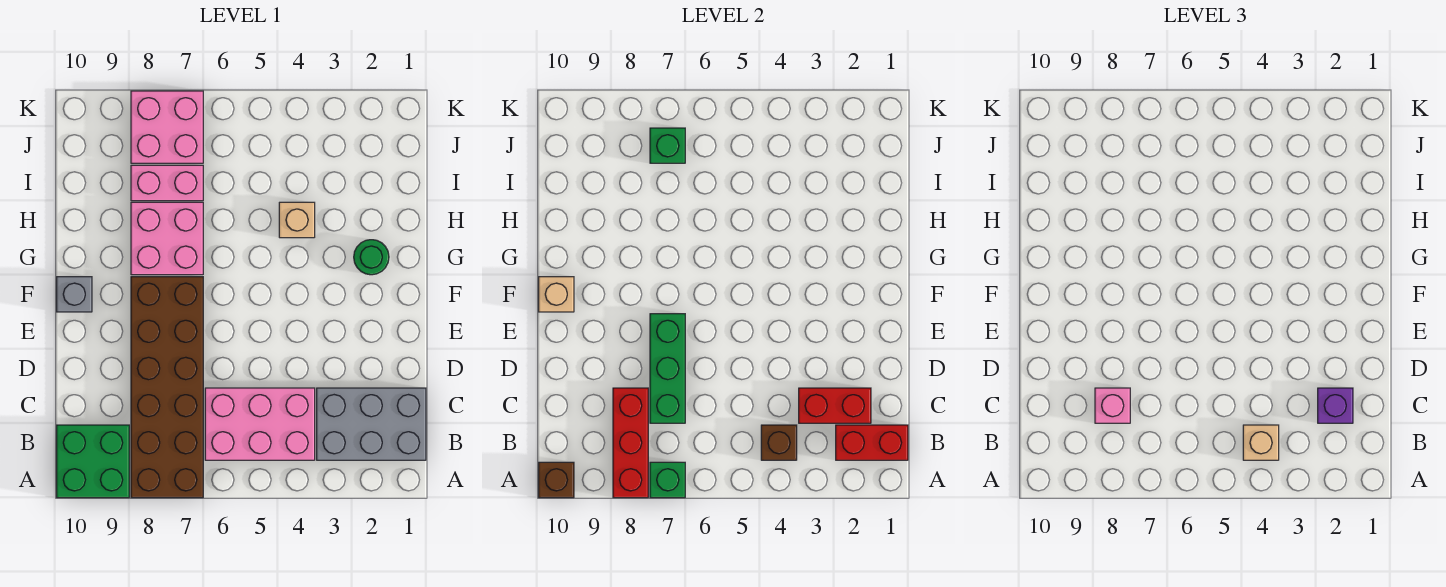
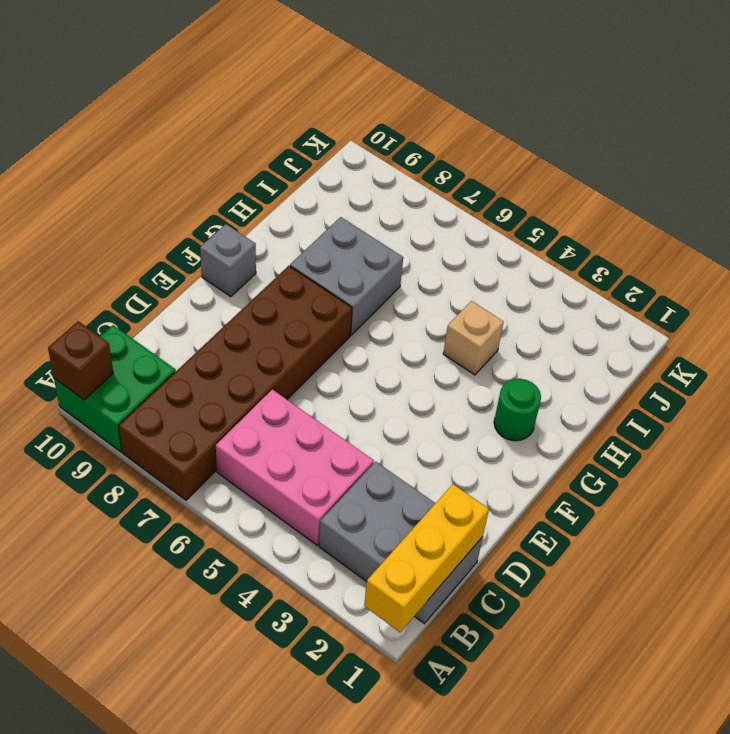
yellow brick A1:C1 level 2 -> red brick B1:B2 level 2
grey brick G7:H8 level 1 -> pink brick G7:H8 level 1
none -> pink brick I7:I8 level 1
none -> pink brick J7:K8 level 1
none -> green brick A7 level 2

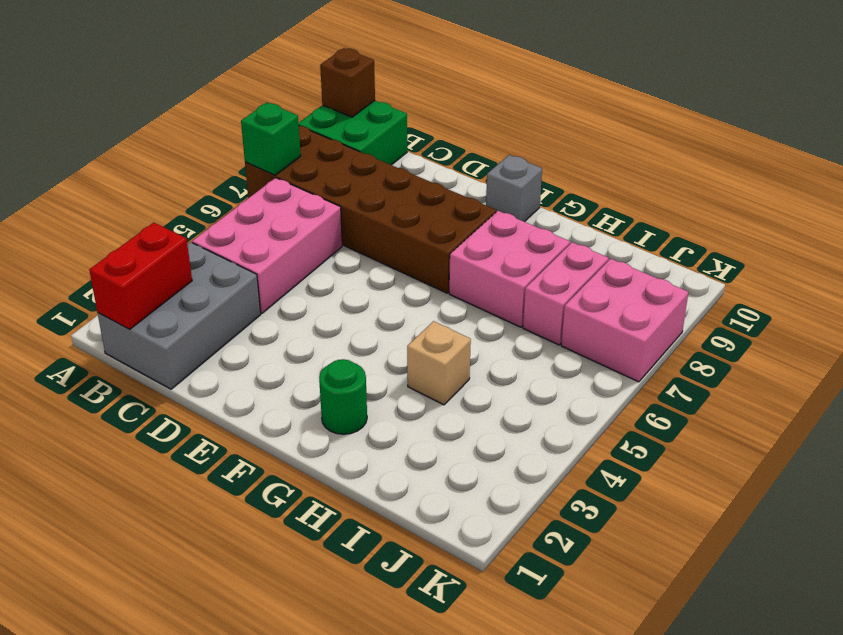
none -> red brick A8:C8 level 2
none -> brown brick B4 level 2
none -> red brick C2:C3 level 2

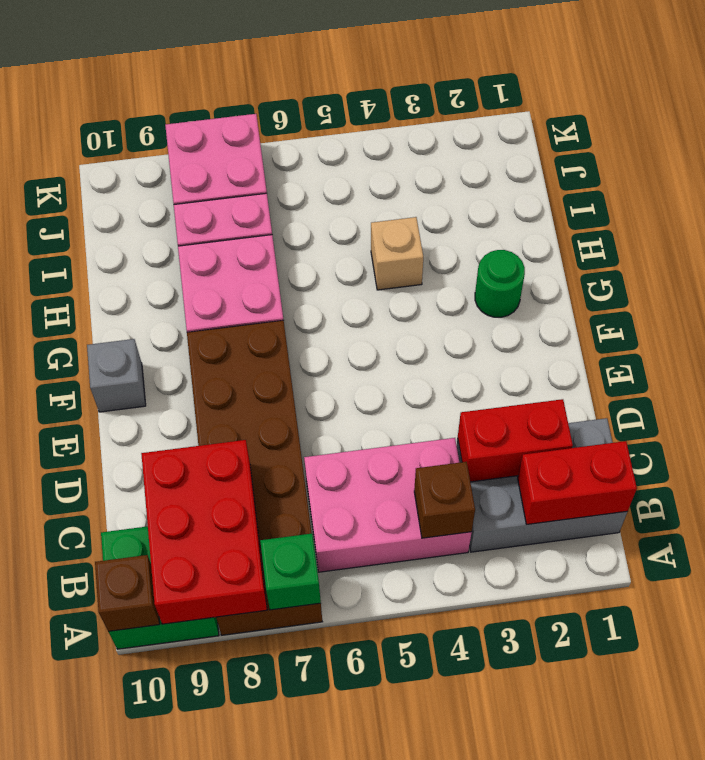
red brick A8:C9 level 2 -> red brick A8:C8 level 2
none -> green brick C7:E7 level 2
none -> tan brick F10 level 2
none -> green brick J7 level 2

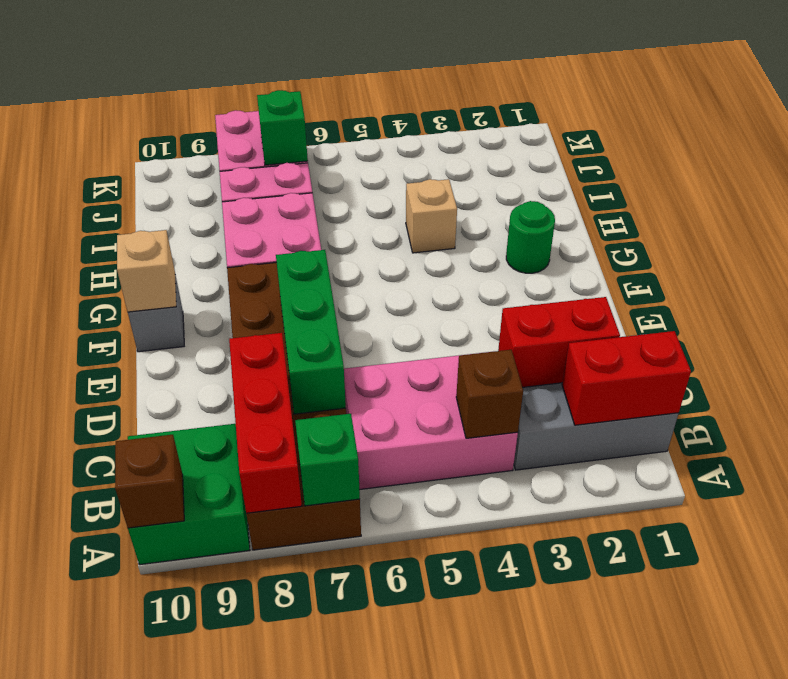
none -> tan brick B4 level 3
none -> purple brick C2 level 3
none -> pink brick C8 level 3

